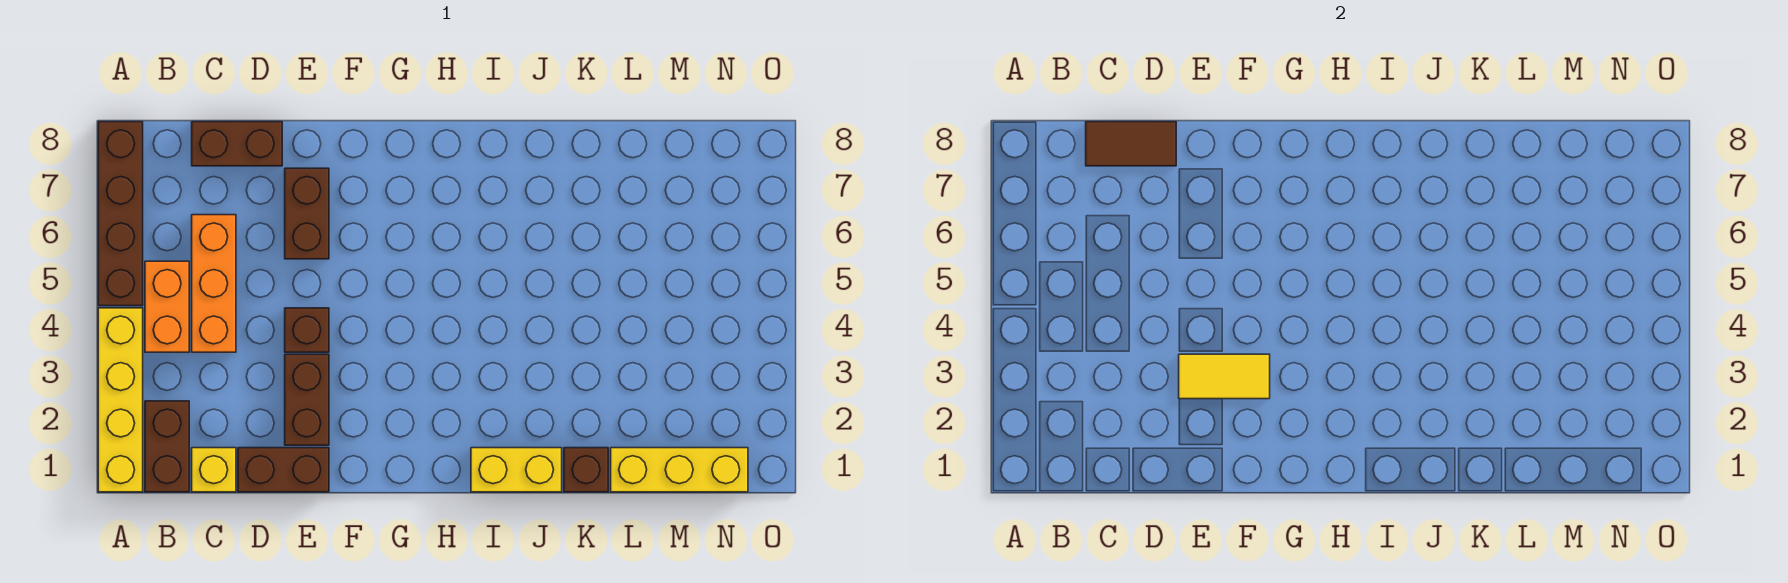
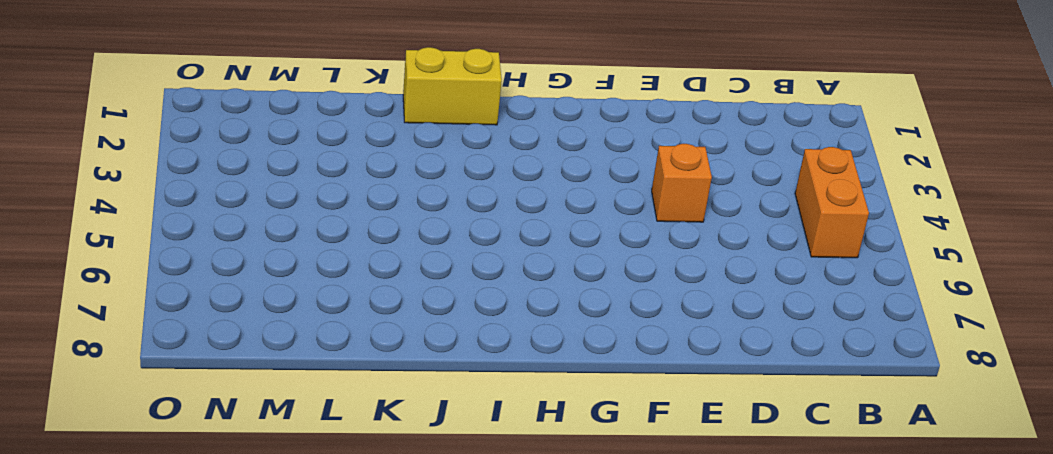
orange brick E4 level 1 -> brown brick E4 level 1
none -> yellow brick A1:A4 level 1
none -> brown brick A5:A8 level 1
none -> brown brick B1:B2 level 1

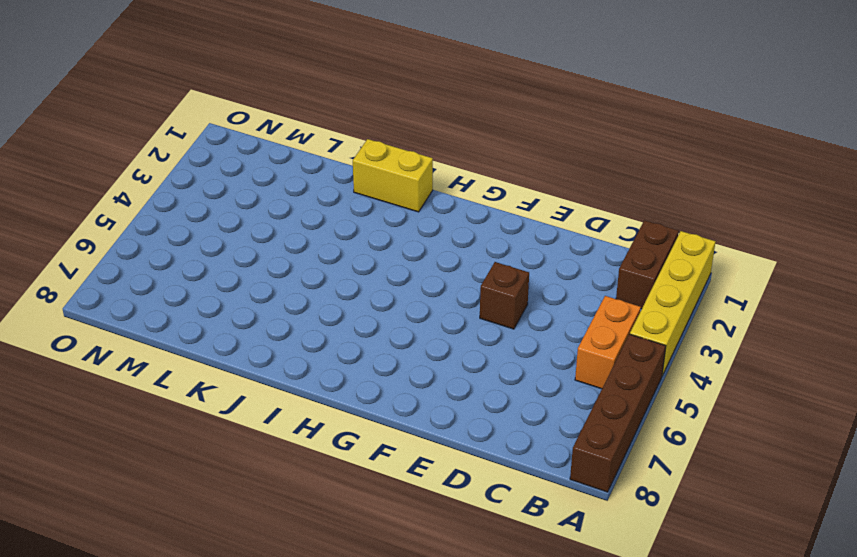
none -> yellow brick C1 level 1
none -> orange brick C4:C6 level 1
none -> brown brick C8:D8 level 1

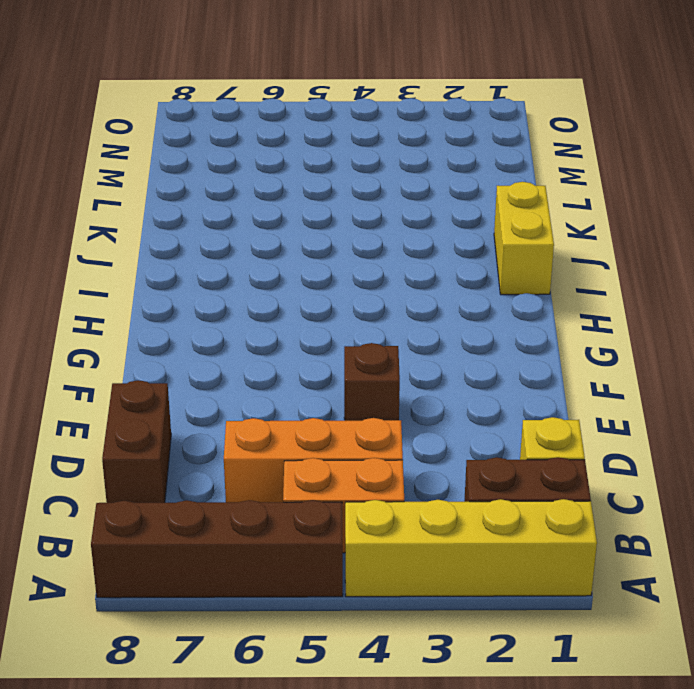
none -> brown brick D1:E1 level 1
none -> brown brick E2:E3 level 1
none -> brown brick E6:E7 level 1

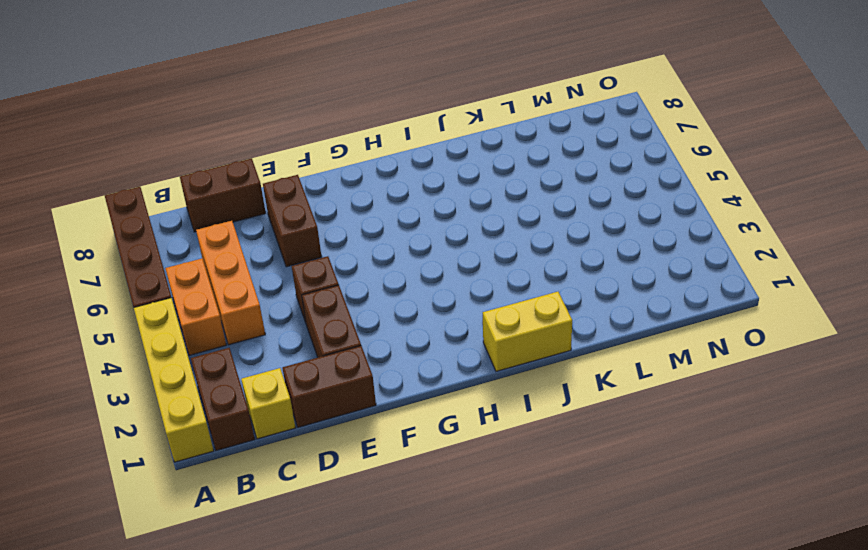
none -> brown brick K1 level 1
none -> yellow brick L1:N1 level 1
none -> brown tile C8:D8 level 2

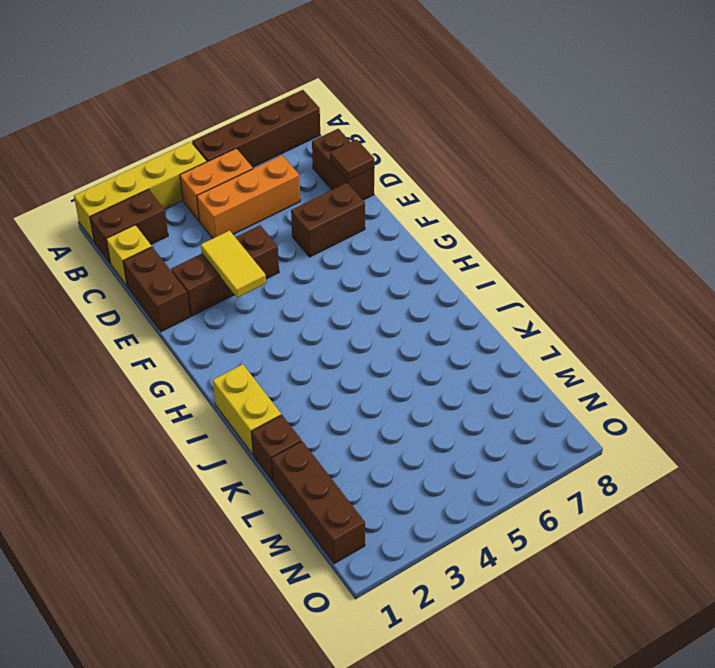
brown tile D8 level 2 -> brown tile C8:D8 level 2
brown brick L1:N1 level 1 -> yellow brick L1:N1 level 1

